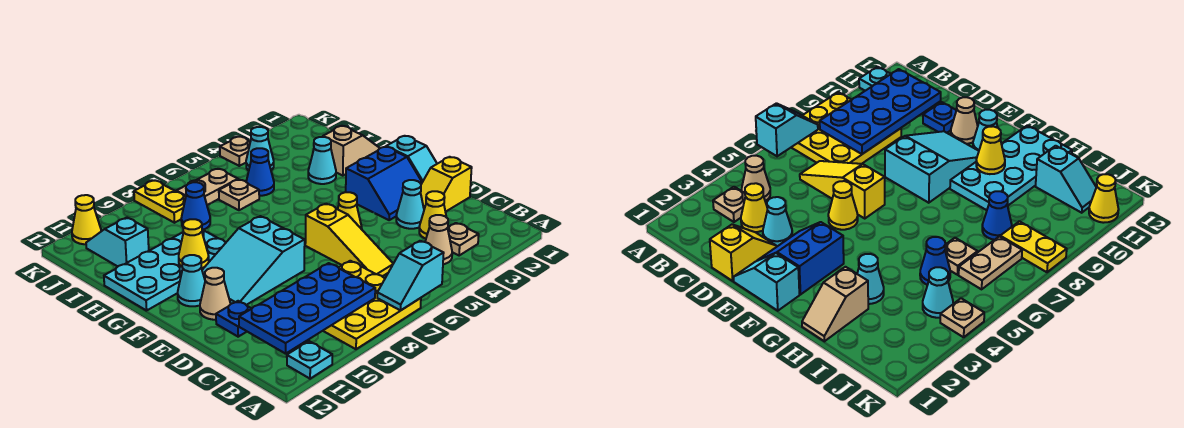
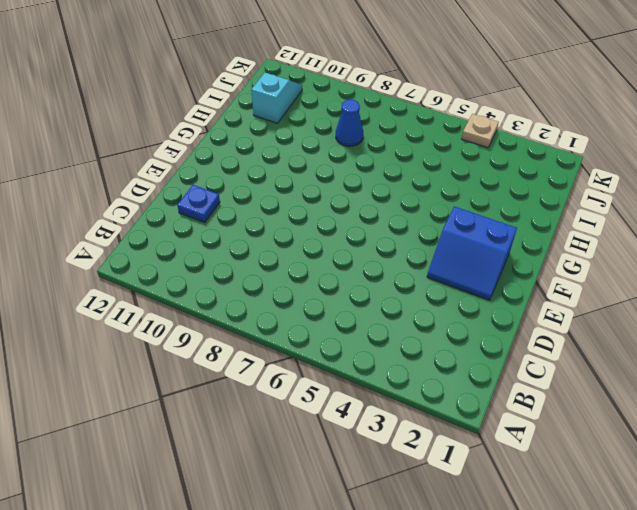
none -> yellow plate A7:C9 level 1
none -> cyan plate A11 level 1
none -> tan plate B3 level 1
none -> tan cone B4 level 1

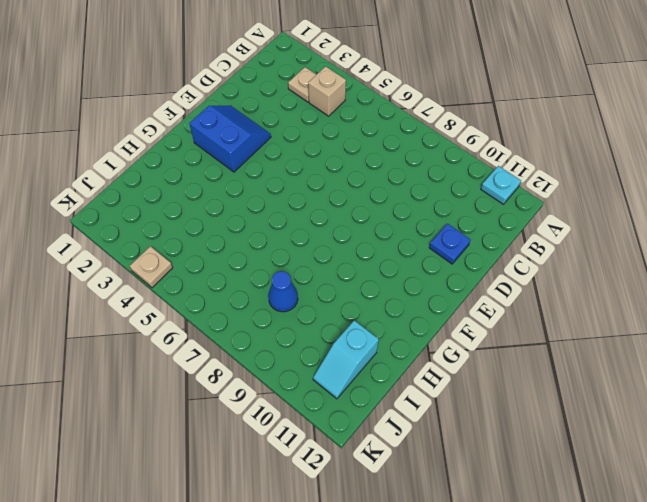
tan brick B4 level 1 -> tan cone B4 level 1
none -> yellow plate A7:C9 level 1
none -> yellow cone C3 level 1
none -> yellow slope C6:E6 level 1 top E
none -> yellow slope D1:D2 level 1 top 1

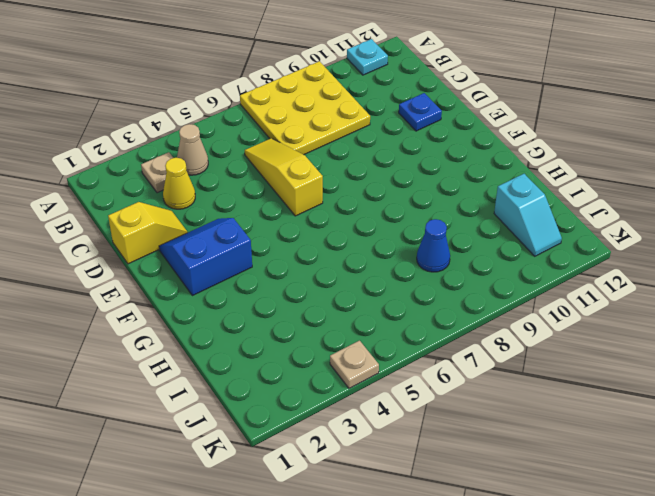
none -> cyan cone D3 level 1
none -> cyan slope E1:F1 level 1 top F
none -> yellow cone E5 level 1
none -> cyan slope E8:F10 level 1 top 8

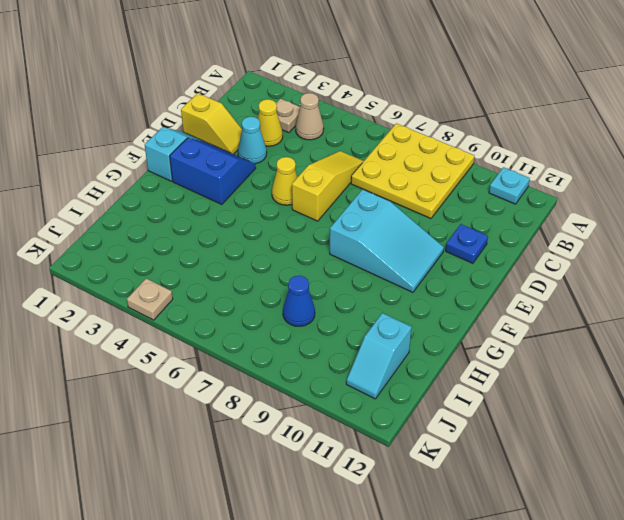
none -> tan cone E11 level 1
none -> cyan cone F11 level 1
none -> cyan plate G9:H12 level 1
none -> tan slope H1:H2 level 1 top 2

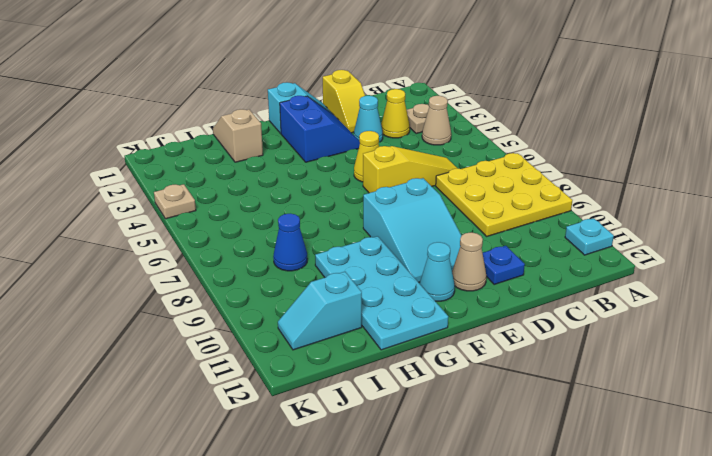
none -> cyan cone H3 level 1
none -> blue cone I5 level 1
none -> tan plate I6 level 1
none -> cyan cone J4 level 1

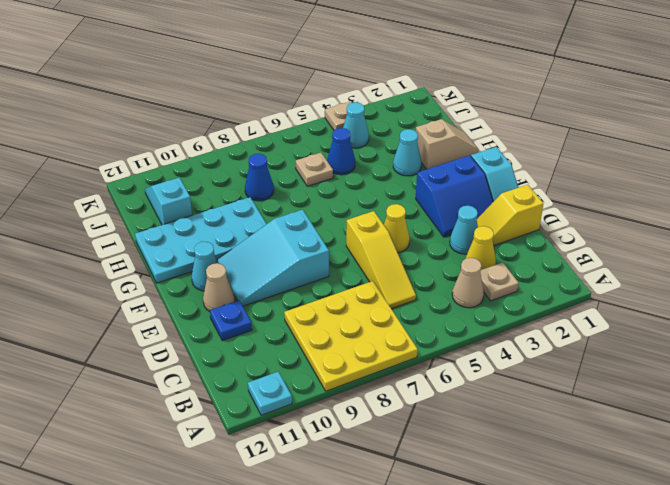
none -> tan plate J6:J7 level 1
none -> yellow plate J8:K8 level 1
none -> yellow cone K11 level 1
none -> cyan slope A6:A7 level 2 top 6

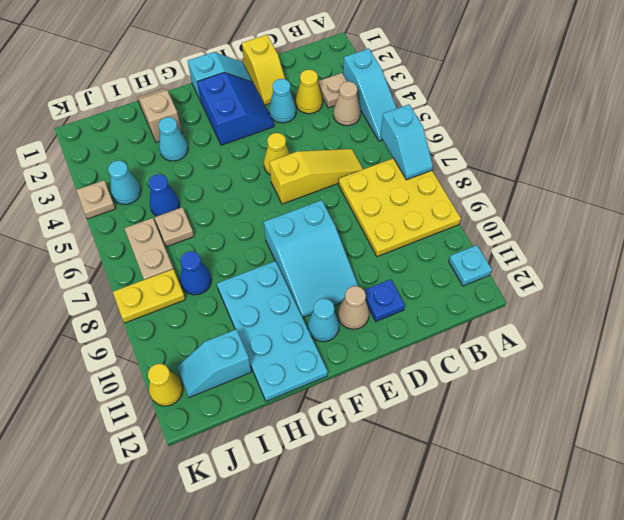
cyan slope A3:A5 level 1 top 3 -> none
none -> blue plate B8:C11 level 2
none -> yellow cone G10 level 2

